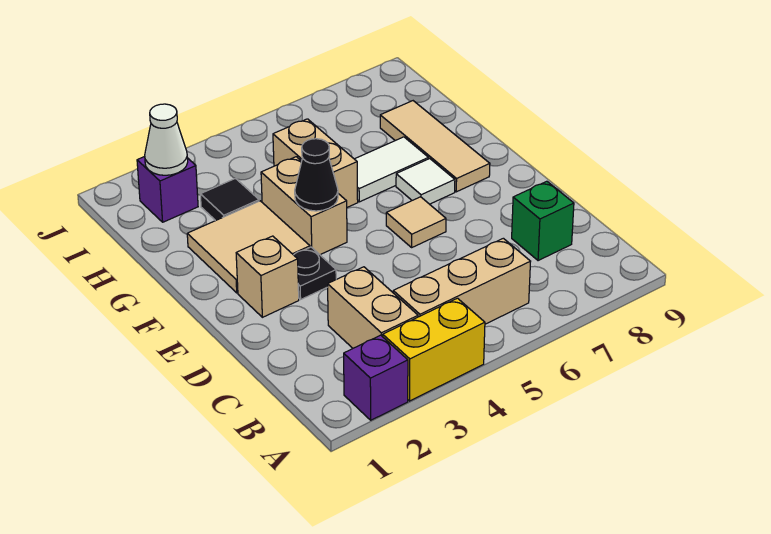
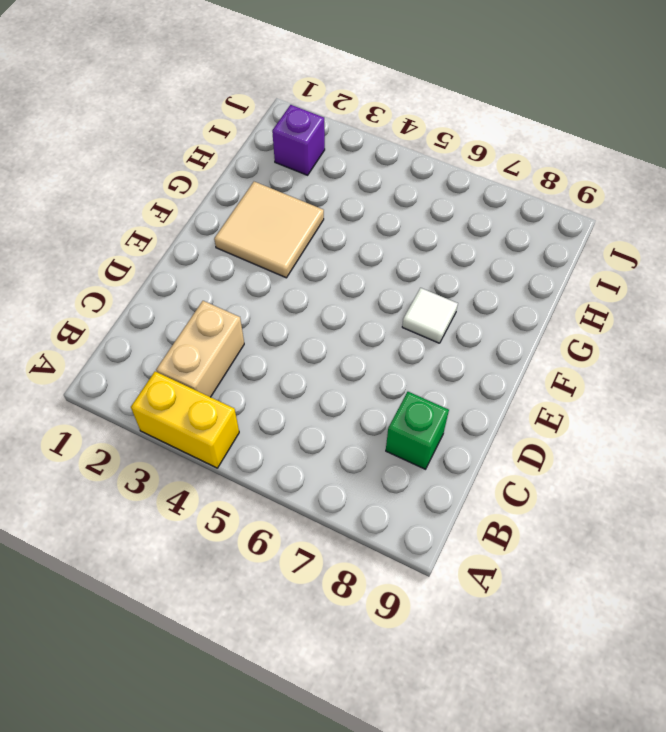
none -> purple brick A2 level 1
none -> tan brick B4:B6 level 1
none -> tan brick E2 level 1

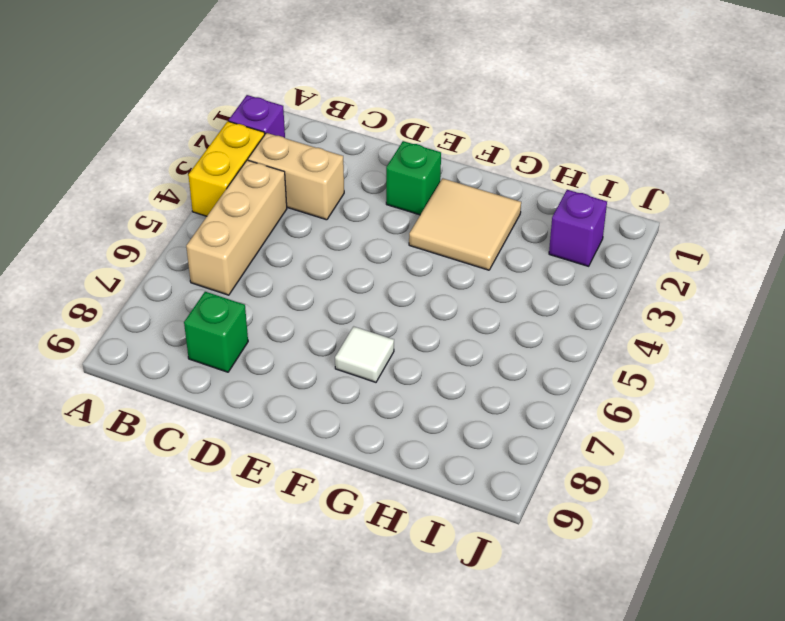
green brick E2 level 1 -> tan brick E2 level 1
none -> black plate E3 level 1
none -> tan tile E6 level 1
none -> tan brick F4:G4 level 1

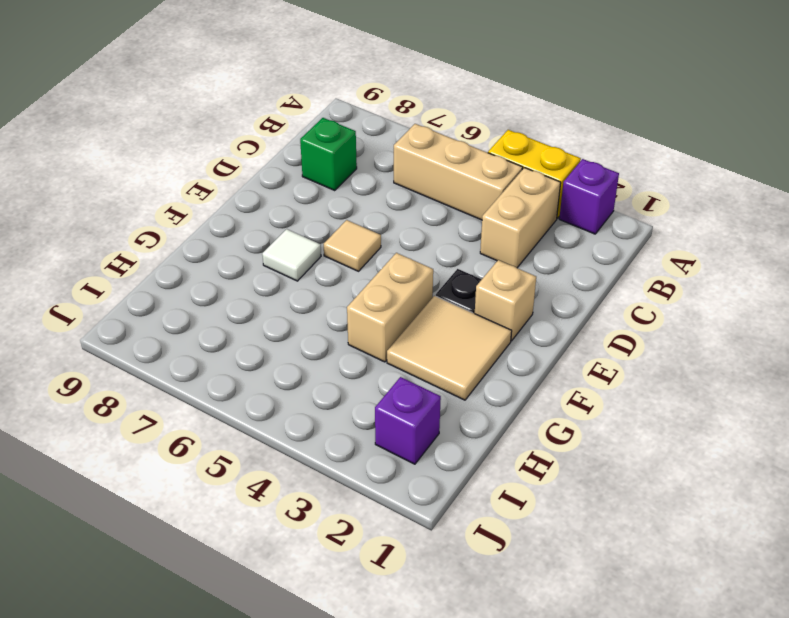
none -> tan tile F8:H8 level 1
none -> tan brick G5:H5 level 1
none -> white tile G6:G7 level 1

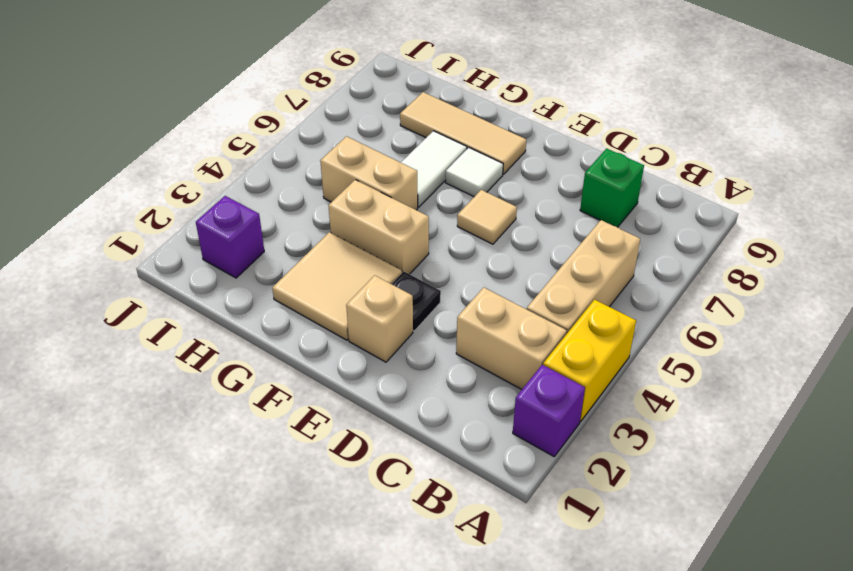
none -> black tile H3 level 1
none -> black cone F4 level 2
none -> white cone I2 level 2

